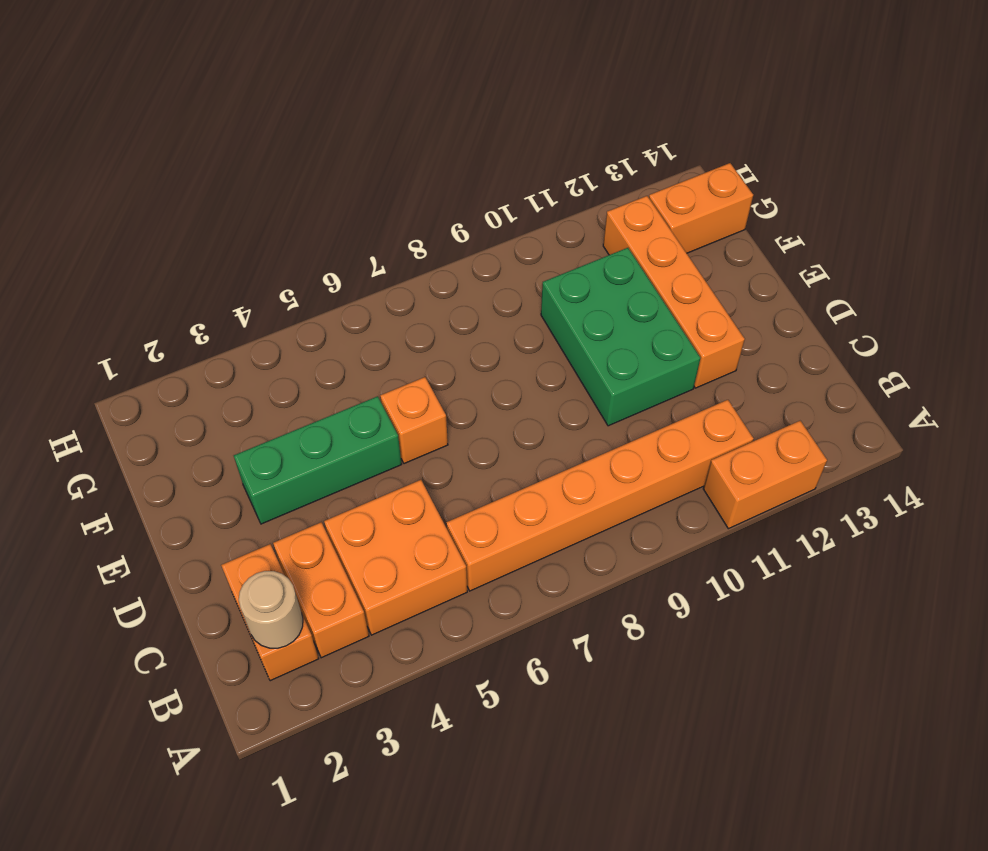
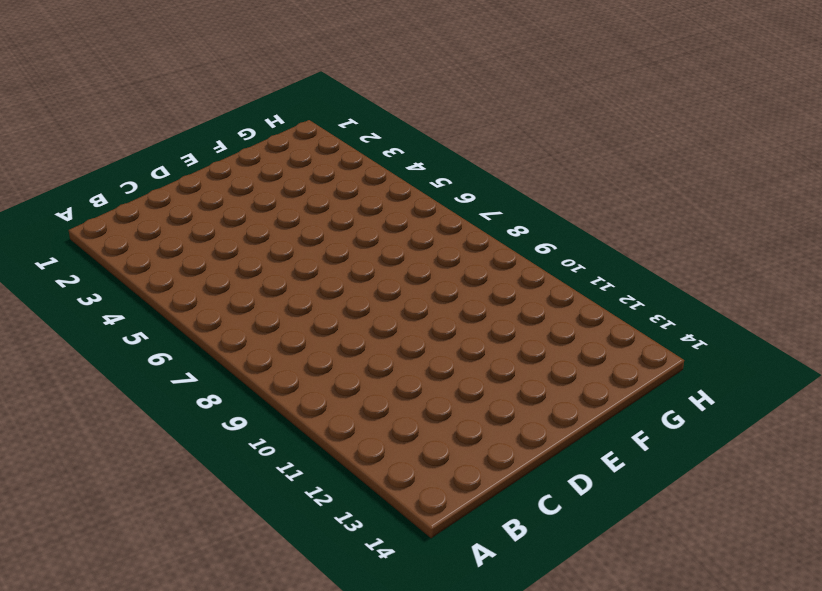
none -> orange brick A11:A12 level 1
none -> orange brick B2:C2 level 1

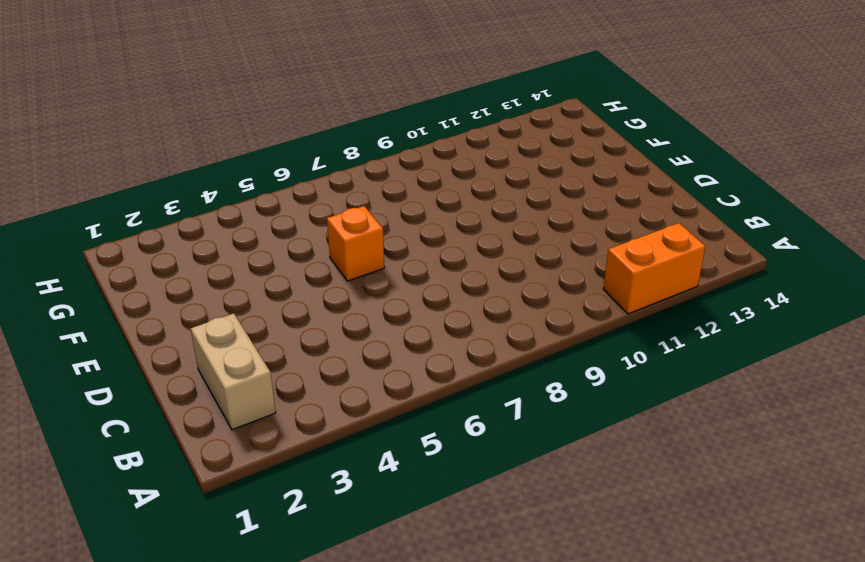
tan brick B2:C2 level 1 -> orange brick B2:C2 level 1
none -> orange brick B3:C3 level 1
none -> orange brick B4:C5 level 1

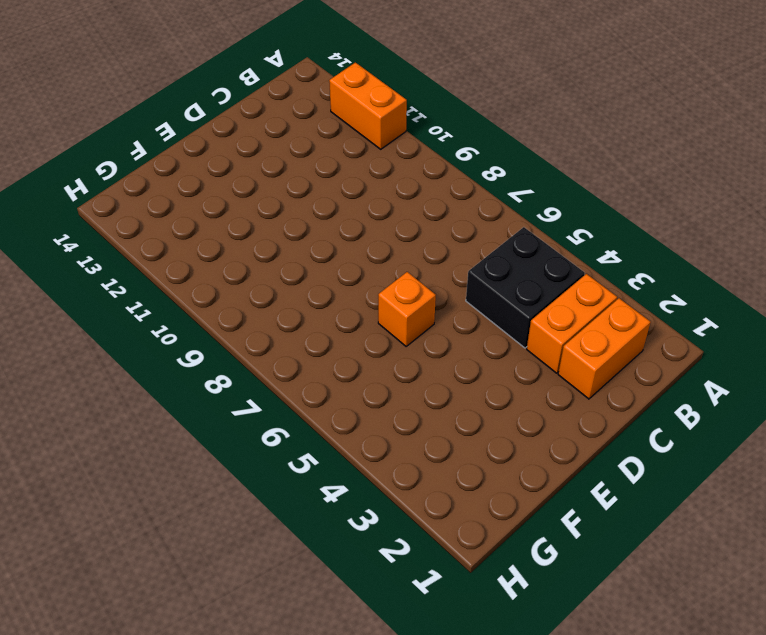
black brick B4:C5 level 1 -> orange brick B4:C5 level 1
none -> orange brick B6:B11 level 1
none -> green brick D10:F11 level 1

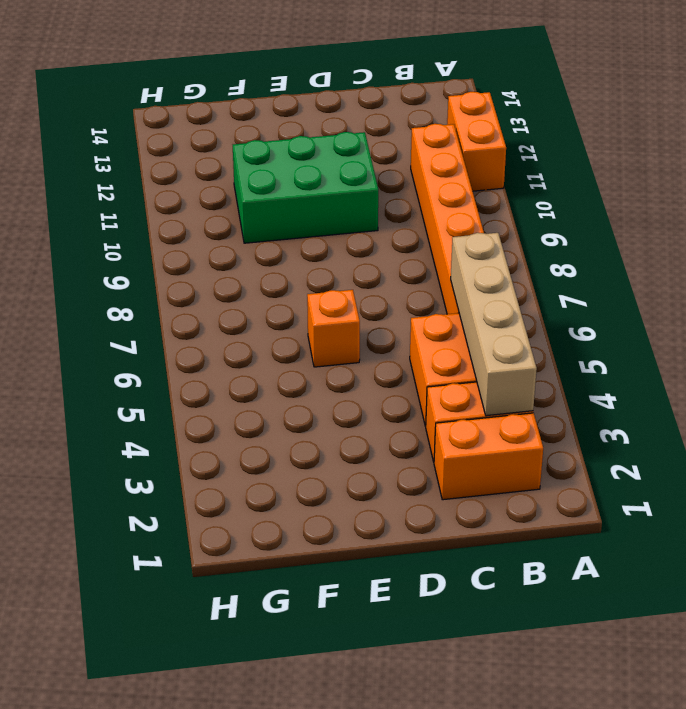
tan brick B3:B6 level 2 -> none
none -> orange brick D12:G12 level 1
none -> green brick E3:E5 level 1

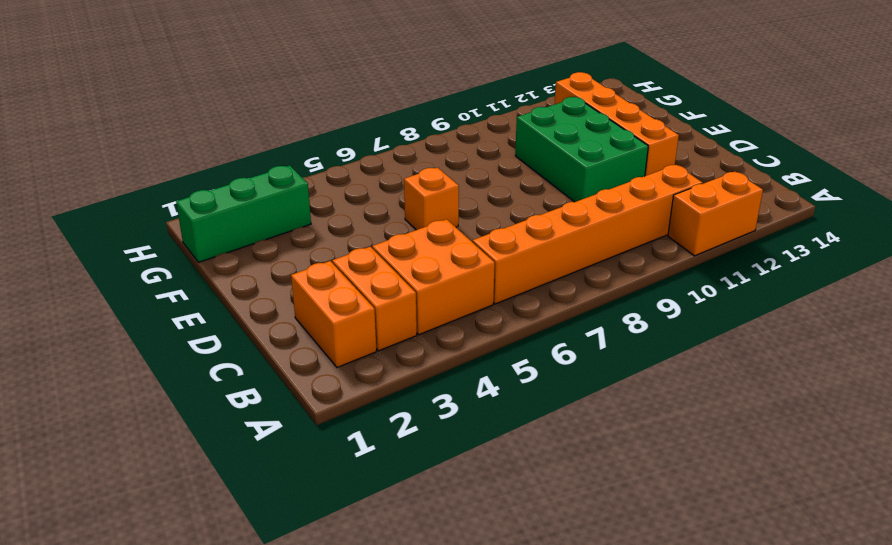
green brick G1:G3 level 1 -> green brick E3:E5 level 1
none -> orange brick G13:G14 level 1
none -> tan round brick B2 level 2

